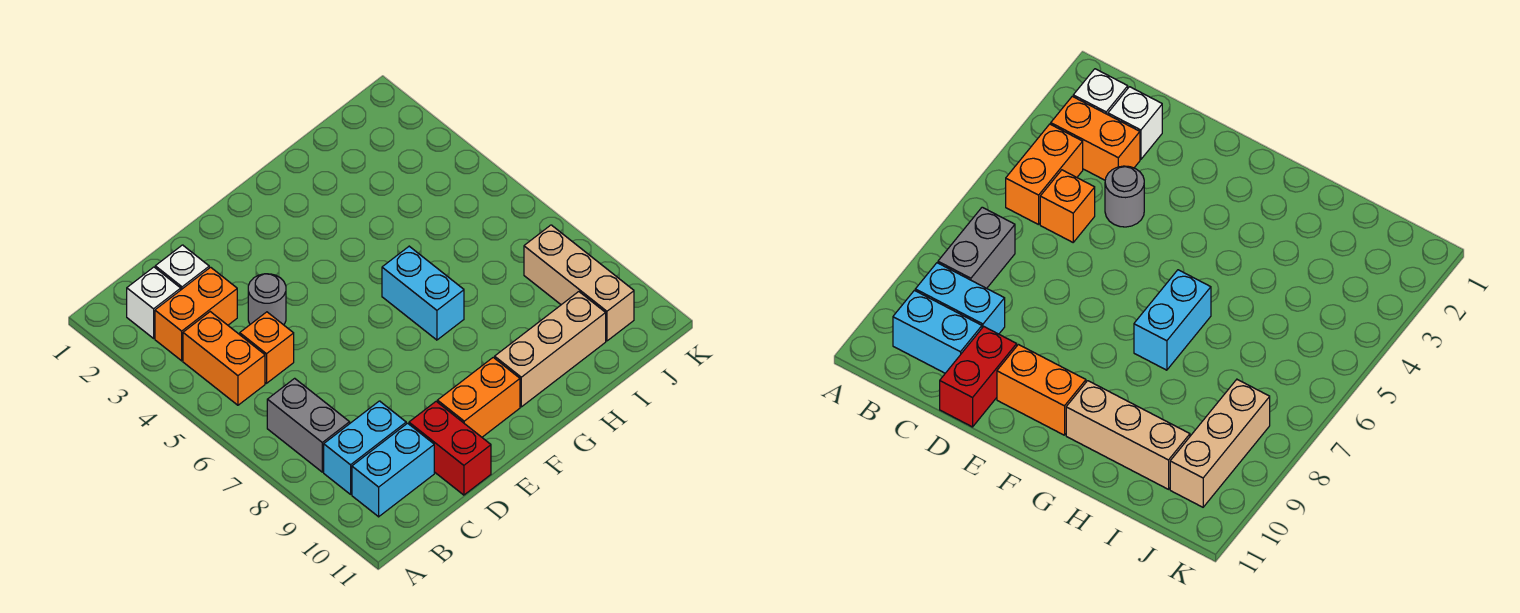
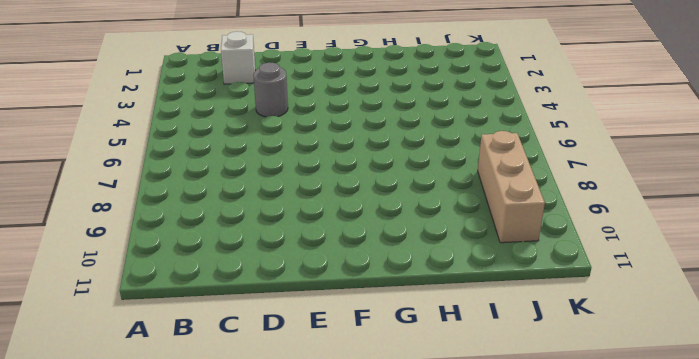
none -> white brick B2 level 1
none -> orange brick B3:C3 level 1
none -> orange brick B4:B5 level 1

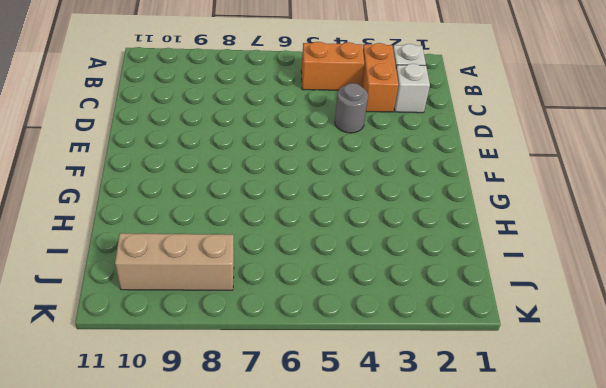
none -> grey brick B7:B8 level 1
none -> cyan brick B9:C9 level 1
none -> cyan brick B10:C10 level 1

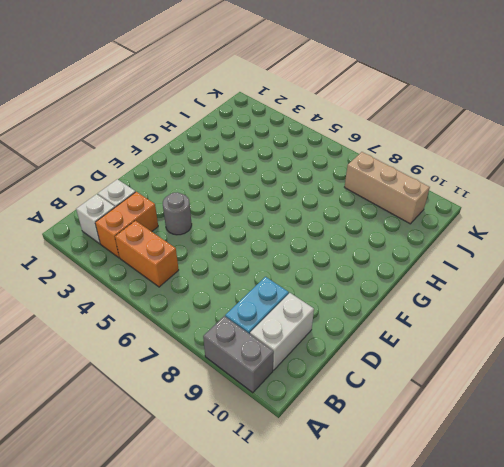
grey brick A9:A10 level 1 -> grey brick B7:B8 level 1
white brick B10:C10 level 1 -> cyan brick B10:C10 level 1
none -> orange brick C5 level 1
none -> red brick D10:D11 level 1
none -> orange brick E10:F10 level 1

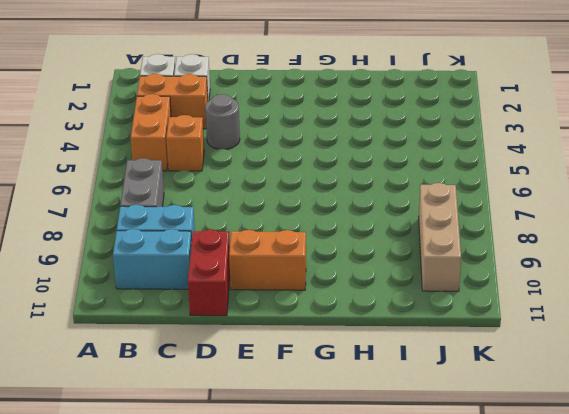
none -> cyan brick G6:G7 level 1
none -> tan brick G10:I10 level 1

